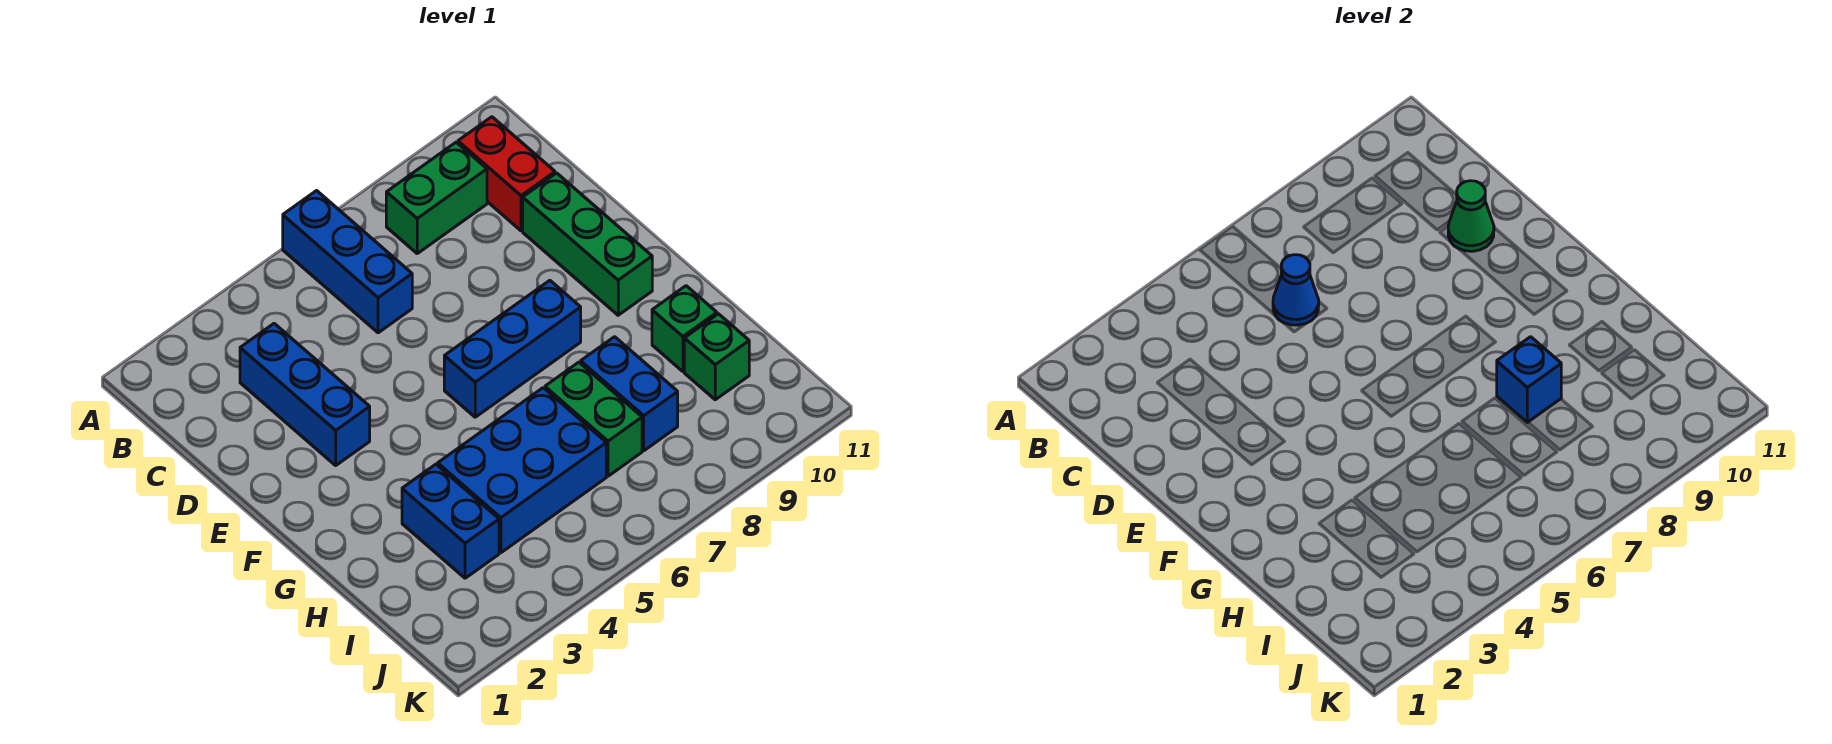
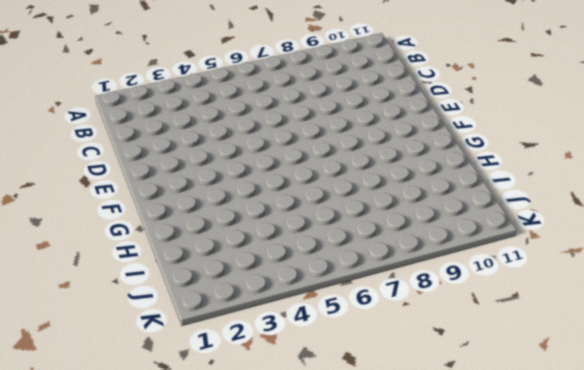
none -> blue brick A6:C6 level 1
none -> green brick B8:B9 level 1
none -> red brick B10:C10 level 1

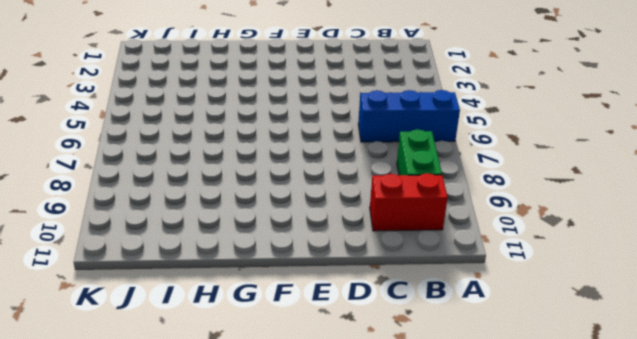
none -> blue brick C3:E3 level 1
none -> green brick D10:F10 level 1
none -> blue brick F6:F8 level 1

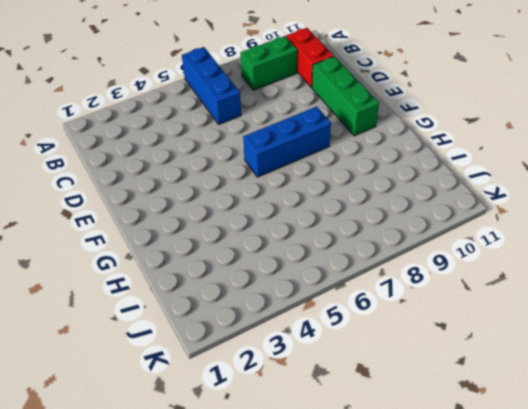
none -> blue brick C3:E3 level 1
none -> blue brick H3:I3 level 1
none -> blue brick H4:I6 level 1

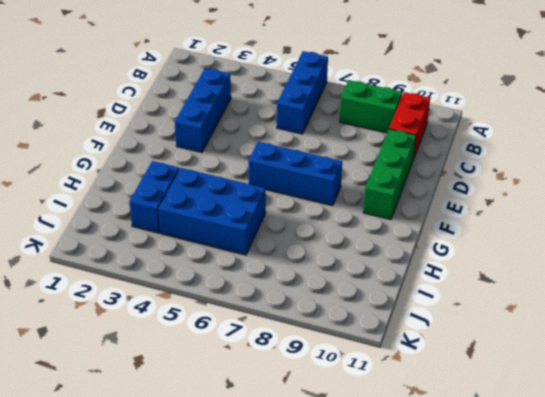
none -> green brick H7:I7 level 1
none -> blue brick H8:I8 level 1
none -> green brick H10 level 1

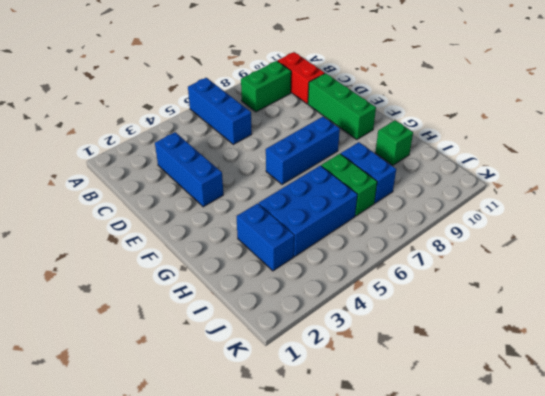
none -> green brick I10 level 1
none -> blue cone C6 level 2
none -> green cone D10 level 2

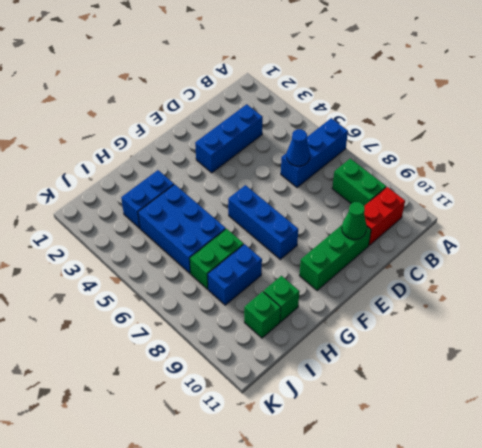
none -> blue brick H8 level 2

